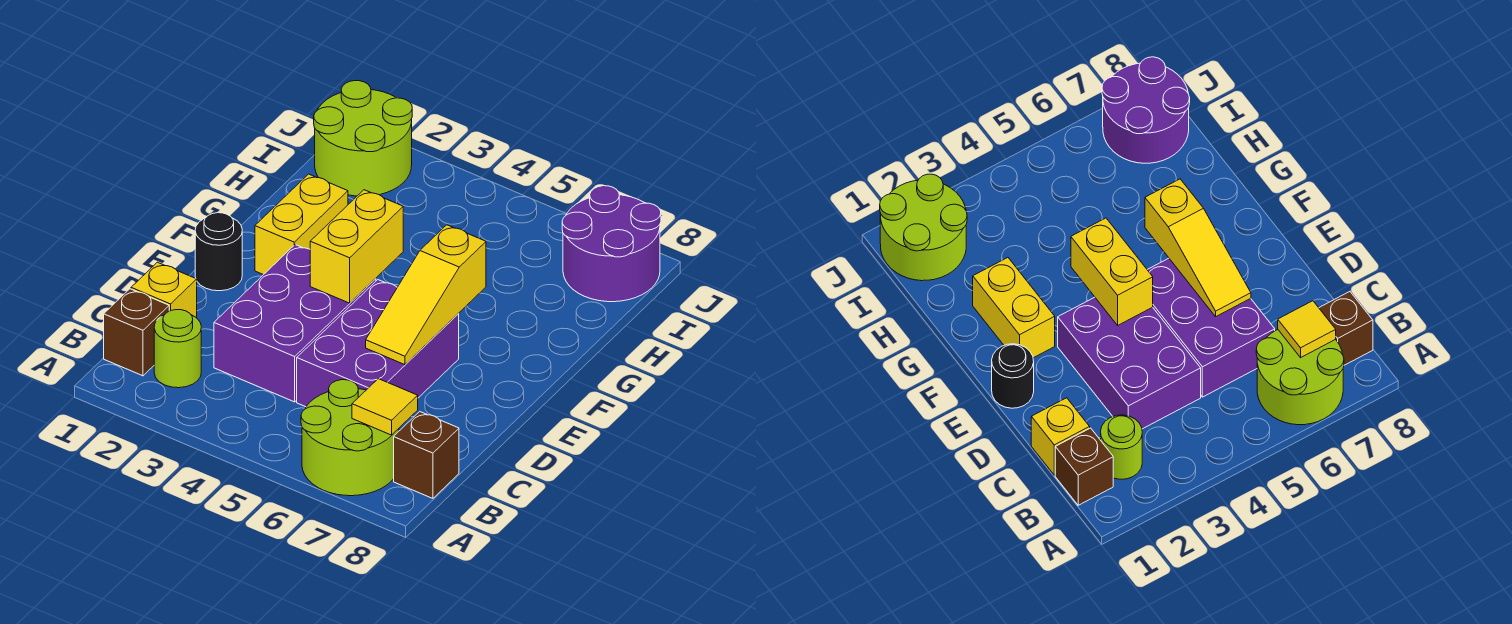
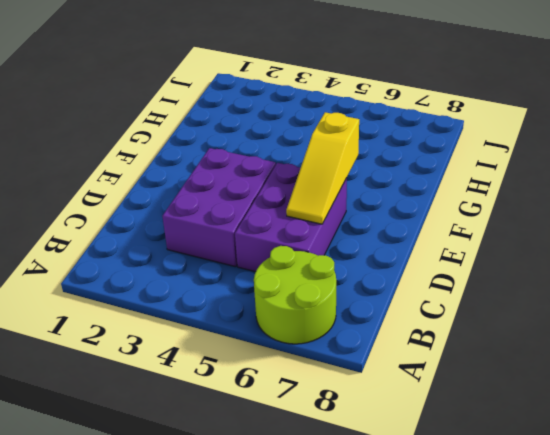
none -> brown brick B1 level 1
none -> lime round brick B2 level 1
none -> brown brick B8 level 1

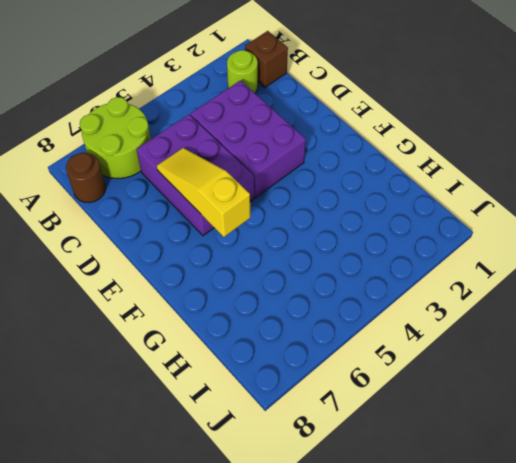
brown round brick B8 level 1 -> brown brick B8 level 1
none -> yellow brick C1 level 1
none -> black round brick E1 level 1
none -> yellow brick F2:G2 level 1

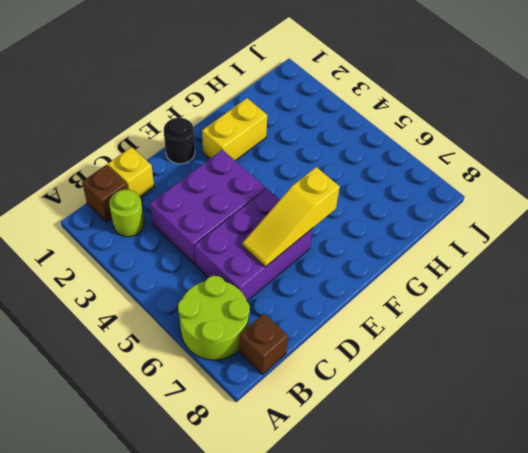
none -> lime round brick I1:J2 level 1
none -> purple round brick I7:J8 level 1
none -> yellow tile B7 level 2

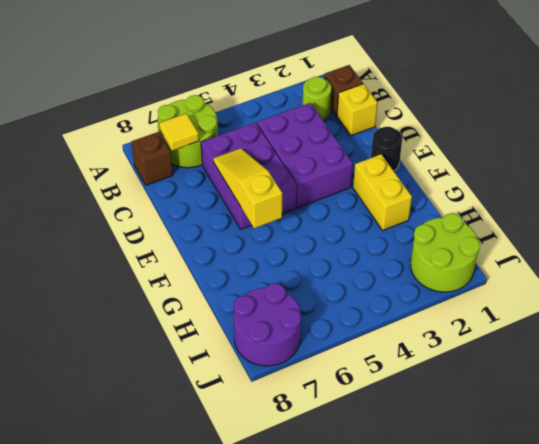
none -> yellow brick E4:F4 level 2

